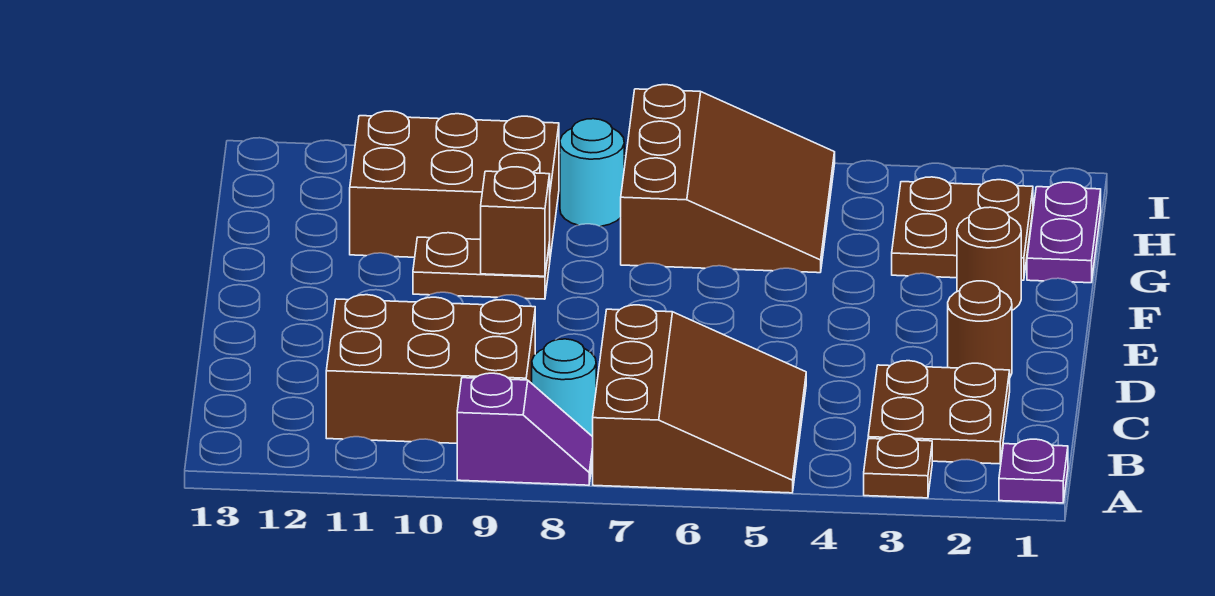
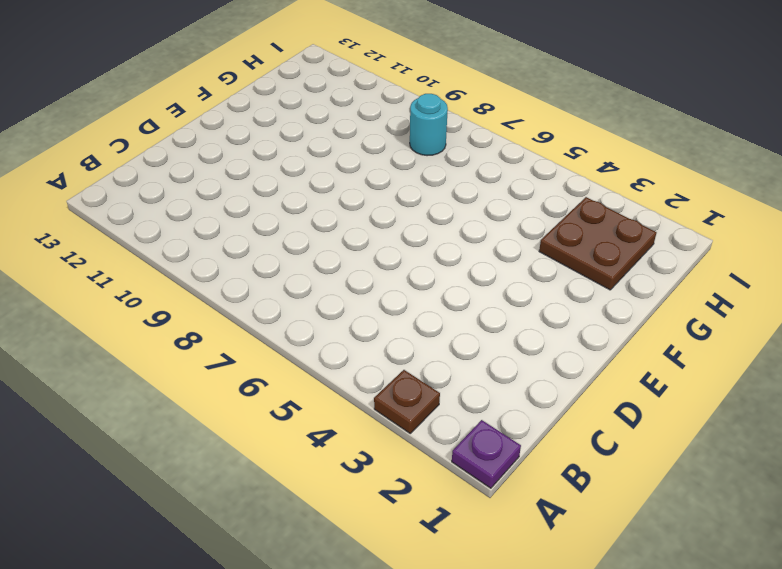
none -> brown slope A5:C7 level 1 top 7
none -> purple slope A8:A9 level 1 top 9
none -> brown plate B2:C3 level 1

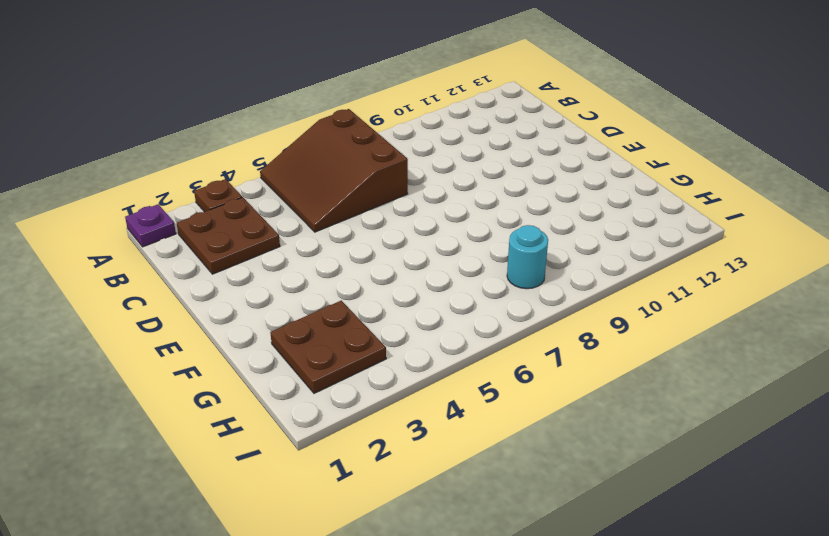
none -> purple slope A8:A9 level 1 top 9
none -> cyan round brick B8 level 1
none -> brown brick B9:C11 level 1

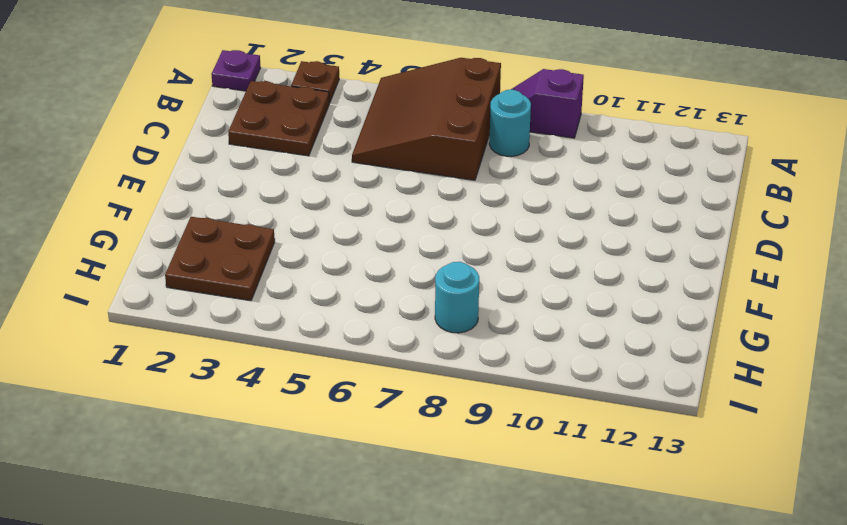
none -> brown brick B9:C11 level 1
none -> brown round brick D2 level 1
none -> brown round brick F2 level 1

